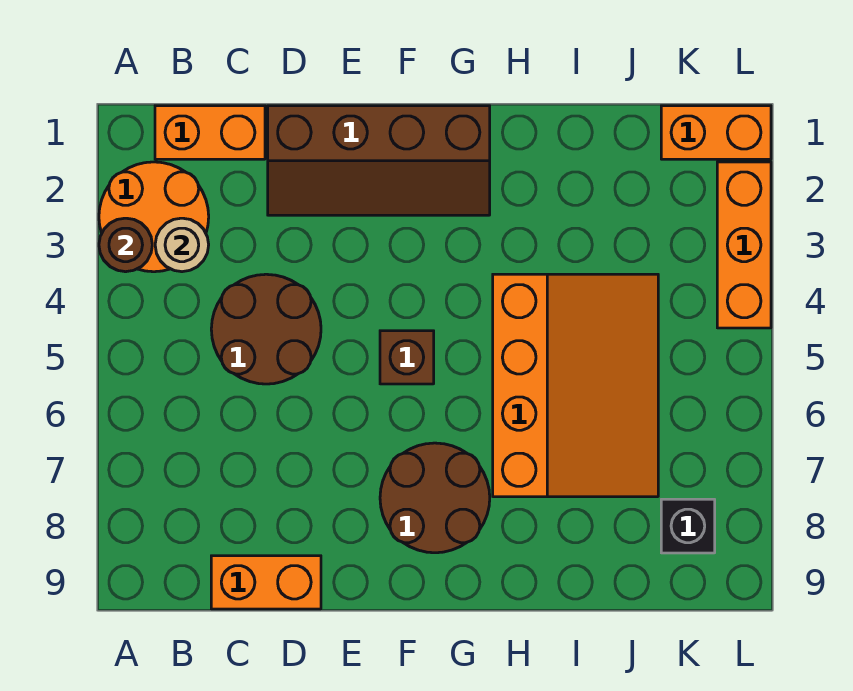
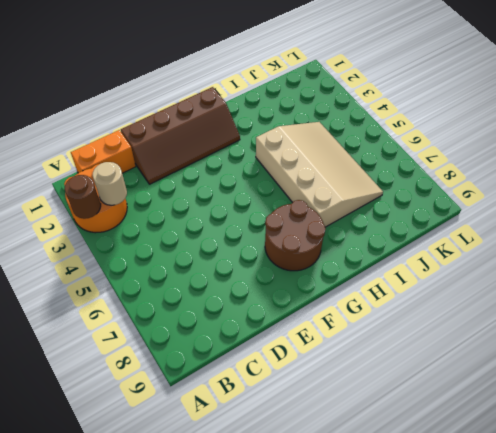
tan slope H4:J7 level 1 top H -> orange slope H4:J7 level 1 top H
none -> brown round brick C4:D5 level 1
none -> orange brick C9:D9 level 1
none -> brown brick F5 level 1

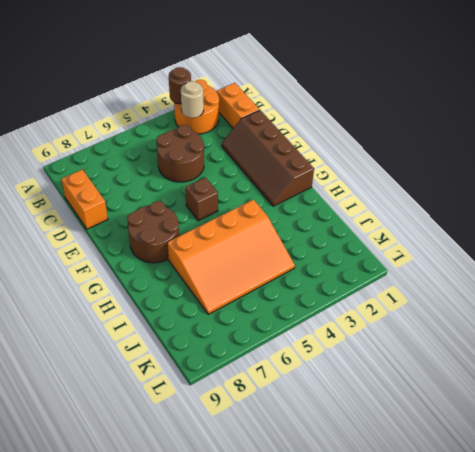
none -> orange brick K1:L1 level 1
none -> black brick K8 level 1
none -> orange brick L2:L4 level 1

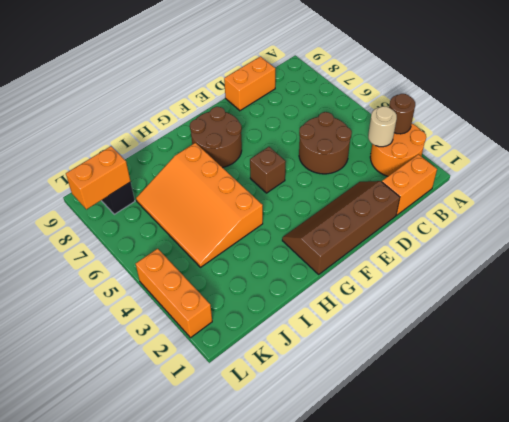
orange brick K8:L8 level 2 -> orange brick K1:L1 level 1

